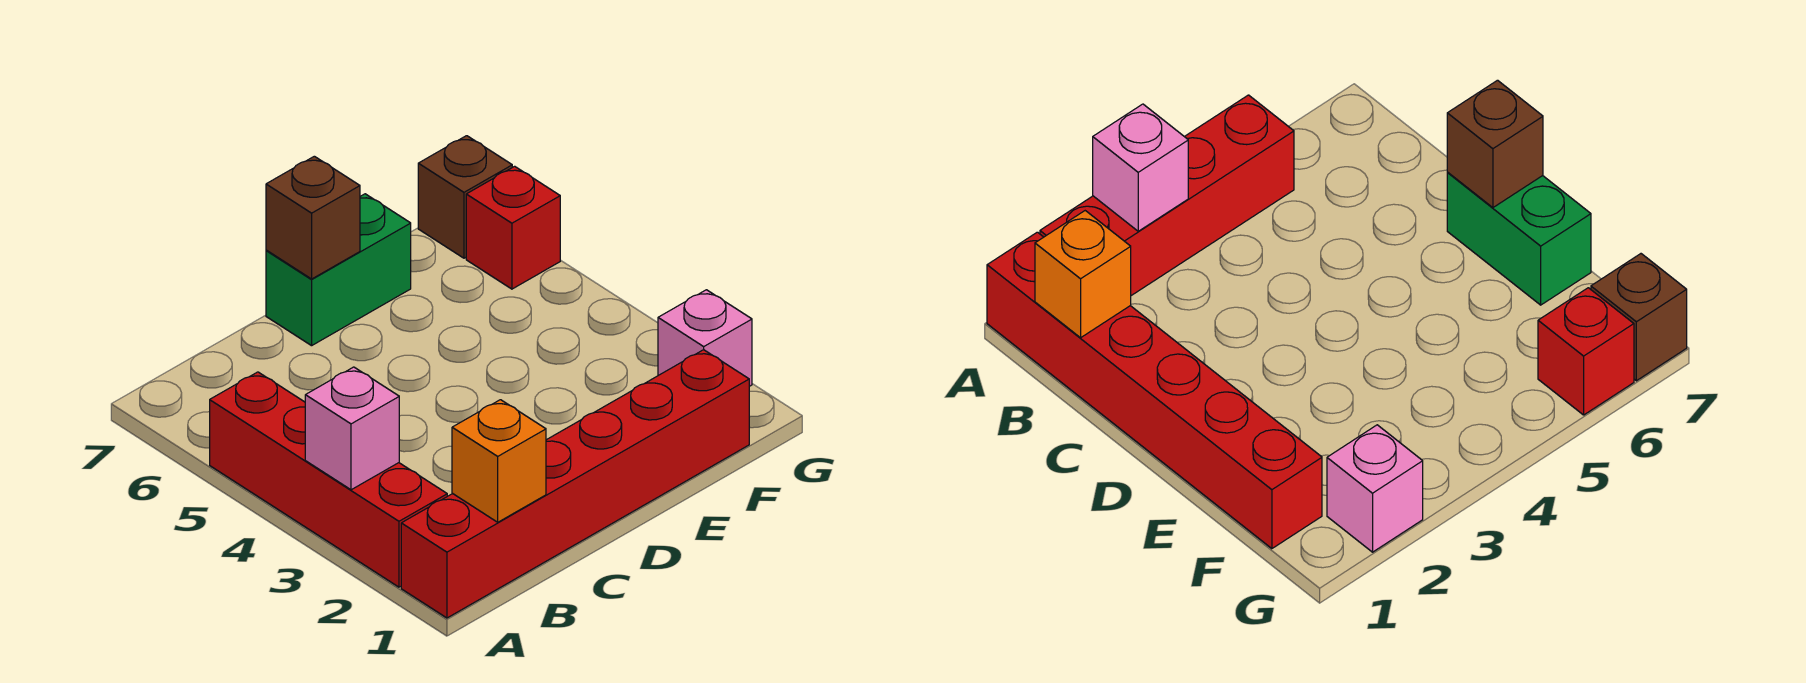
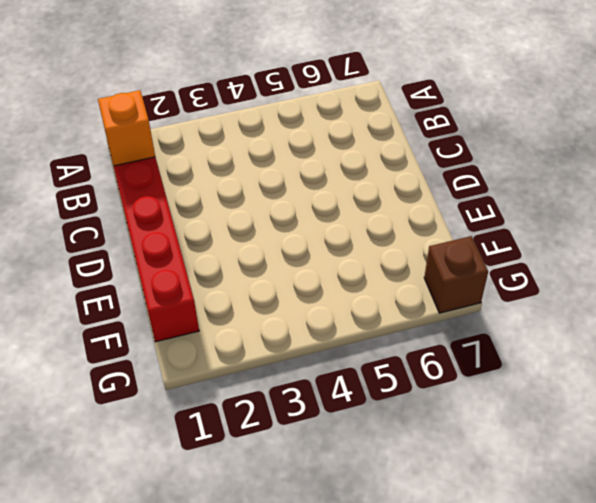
none -> red brick A2:A5 level 1
none -> green brick D7:E7 level 1

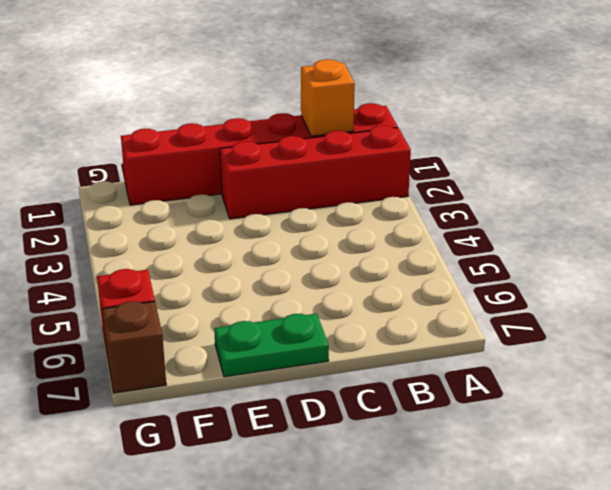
red brick A2:D2 level 1 -> red brick A2:A5 level 1
green plate D7:E7 level 1 -> green brick D7:E7 level 1
none -> pink brick G2 level 1
none -> pink brick A3 level 2

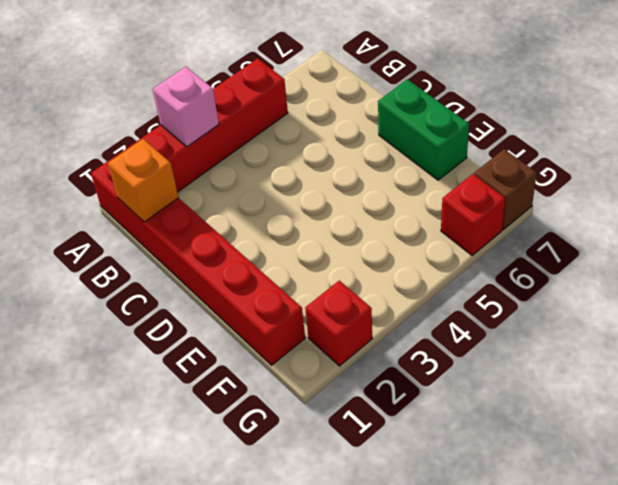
red brick G2 level 1 -> pink brick G2 level 1
none -> brown brick D7 level 2

